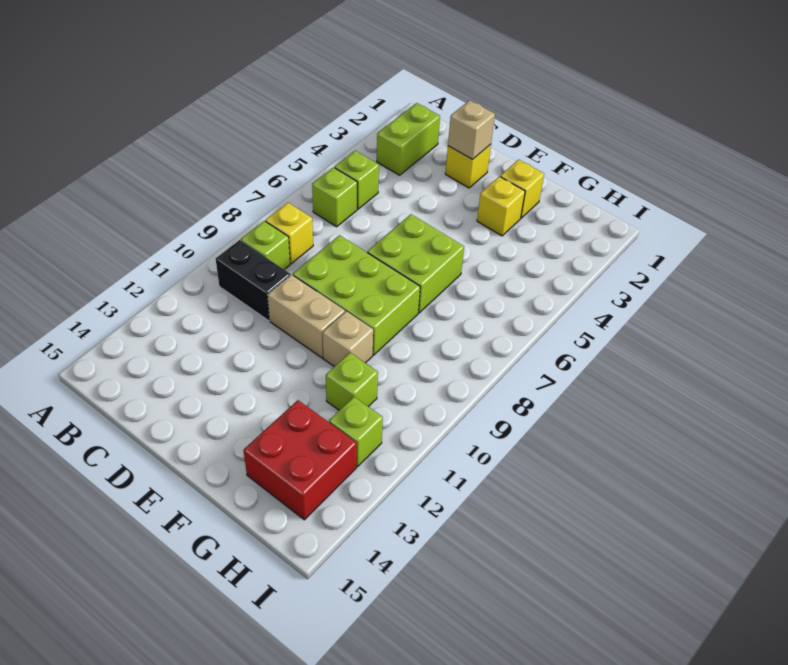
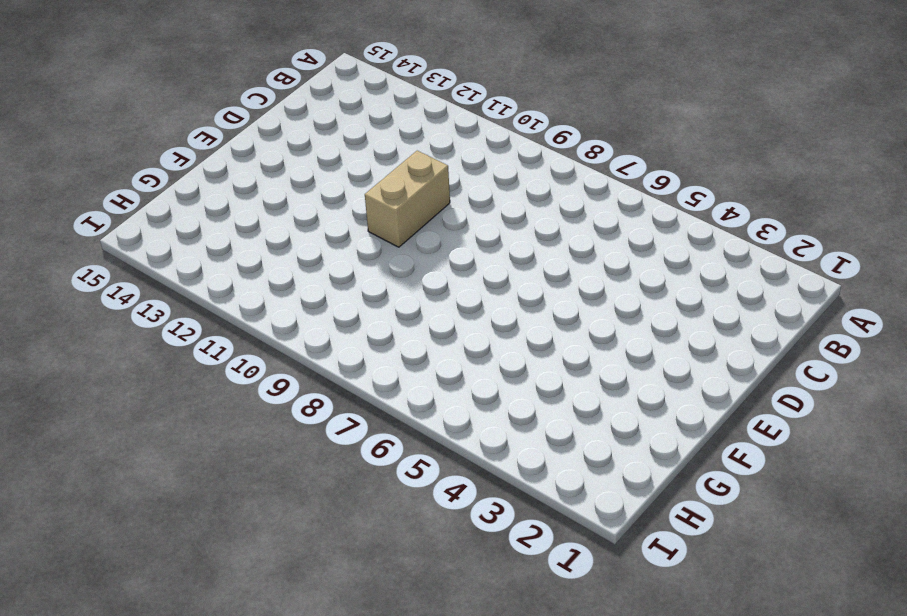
none -> lime brick B2:B3 level 1
none -> lime brick B5 level 1
none -> lime brick B6 level 1

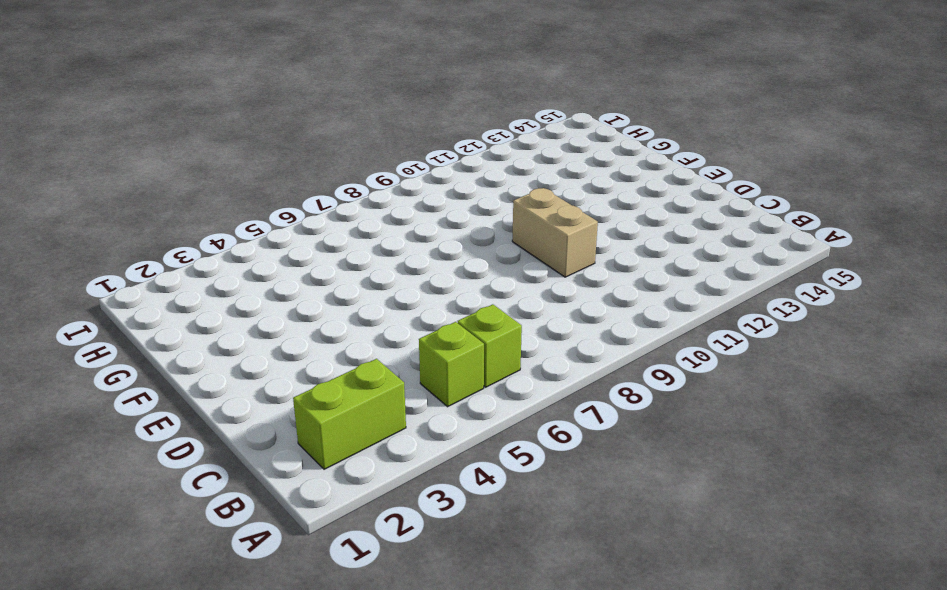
none -> yellow brick B8 level 1
none -> lime brick B9 level 1
none -> black brick B10:C10 level 1

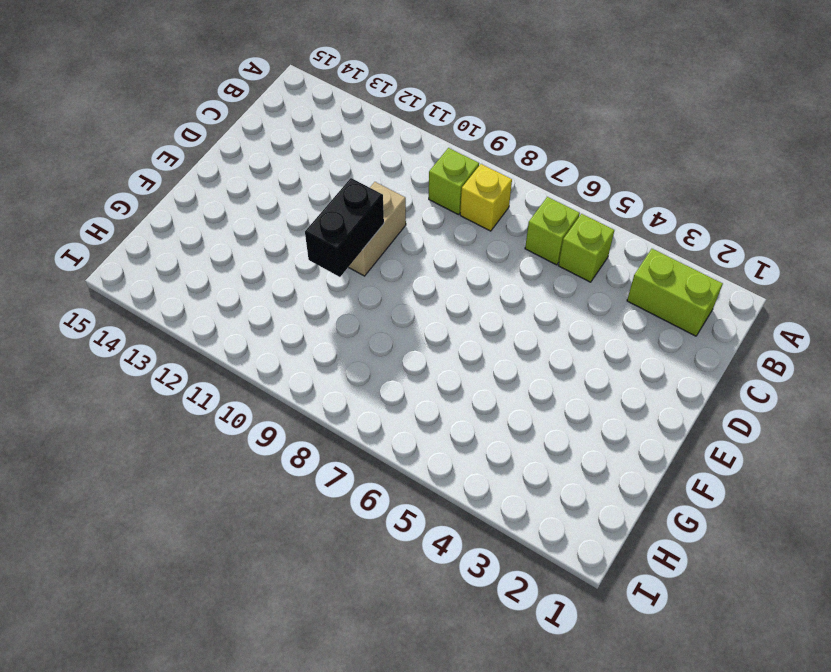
black brick E10:F10 level 2 -> black brick B10:C10 level 1
none -> yellow brick D2 level 1
none -> lime brick D8:F9 level 1
none -> lime brick E6:F7 level 1

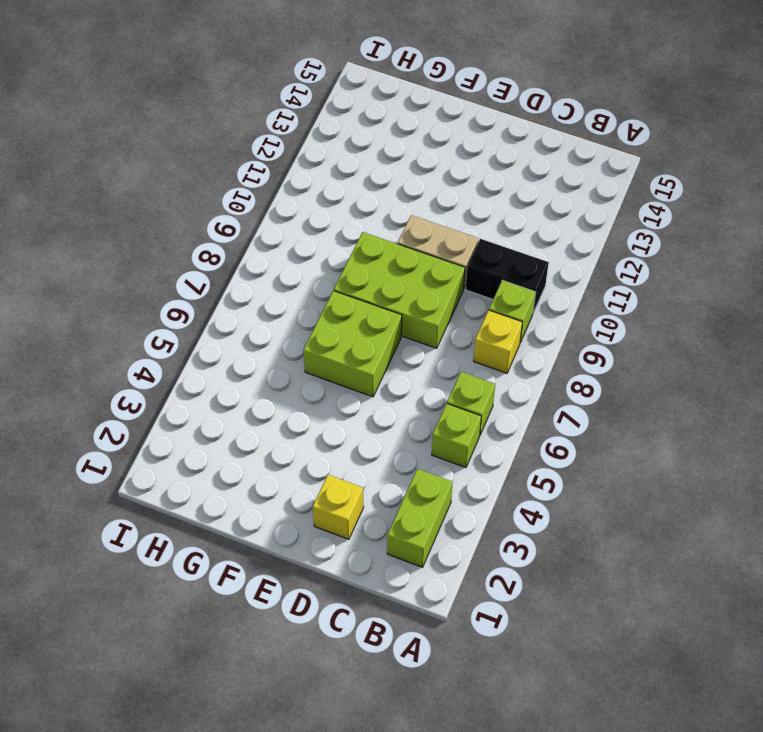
none -> yellow brick F2 level 1
none -> yellow brick F3 level 1
none -> tan brick F10 level 1

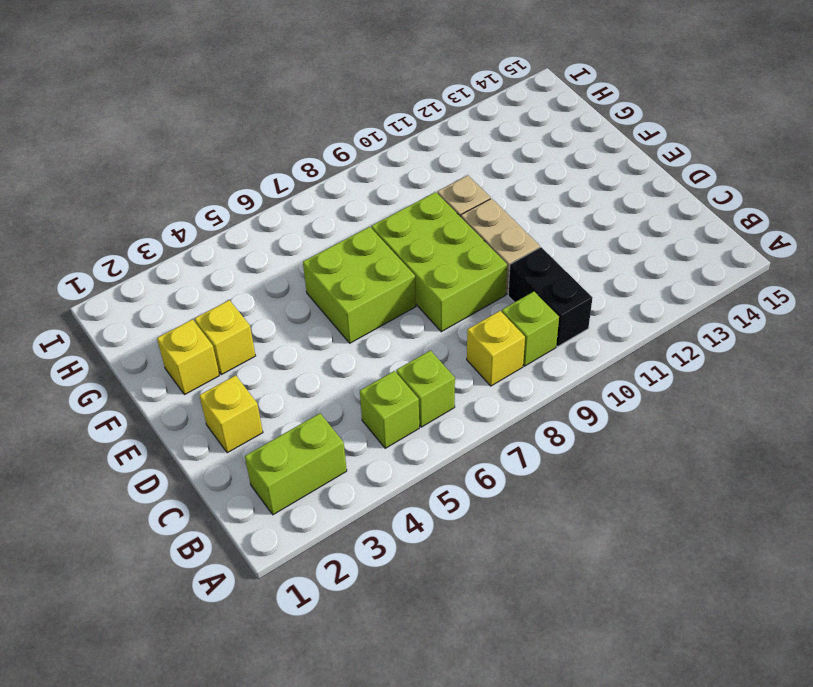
none -> lime brick G11 level 1
none -> red brick G13:H14 level 1
none -> lime brick H12 level 1

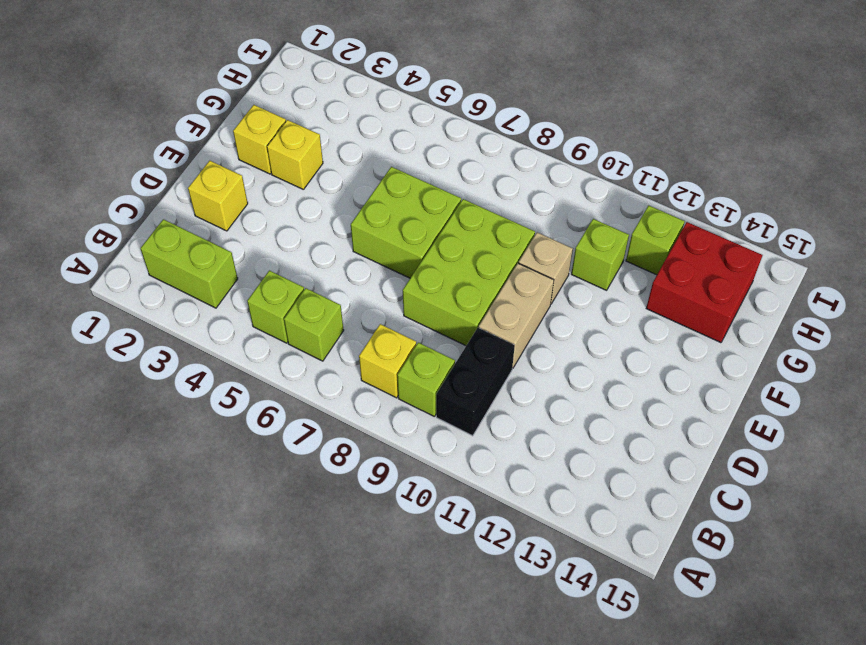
none -> tan brick D2 level 2

